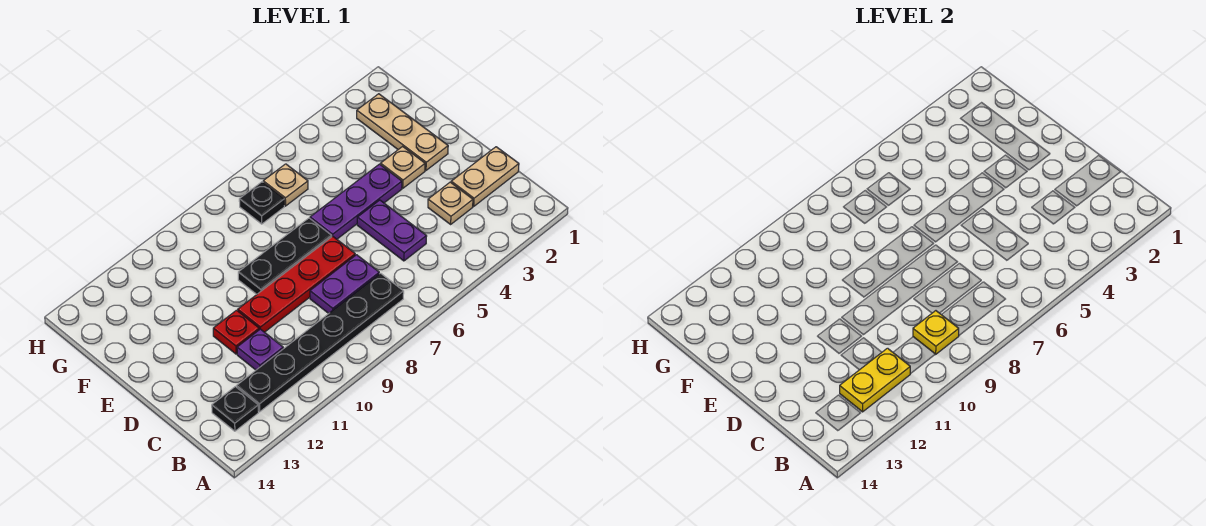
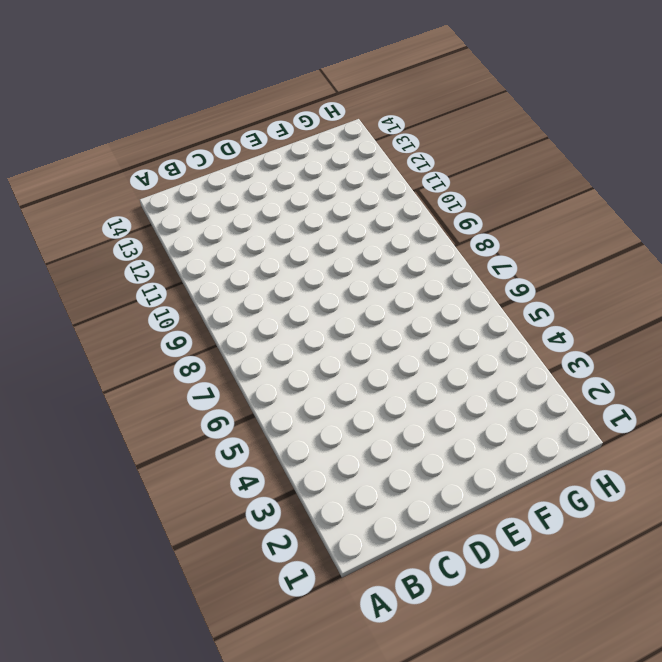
none -> black plate B7:B12 level 1
none -> black plate B13 level 1
none -> tan plate C1:C2 level 1

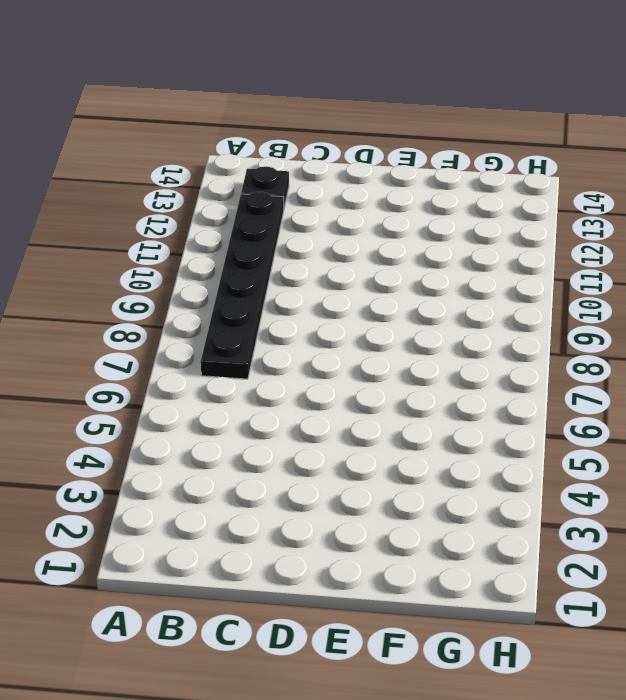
none -> tan plate C1:C2 level 1
none -> tan plate C3 level 1
none -> purple plate C5:D5 level 1

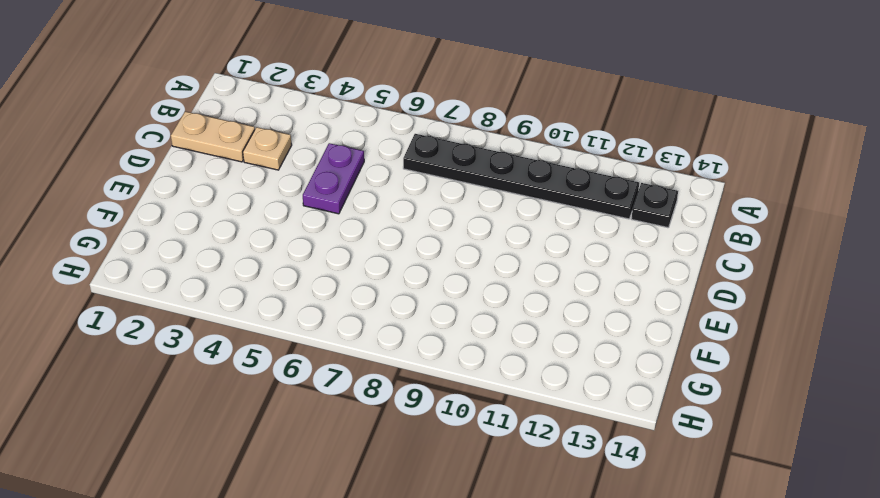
none -> purple plate C7:C8 level 1
none -> purple plate C11 level 1
none -> red plate D7:D10 level 1

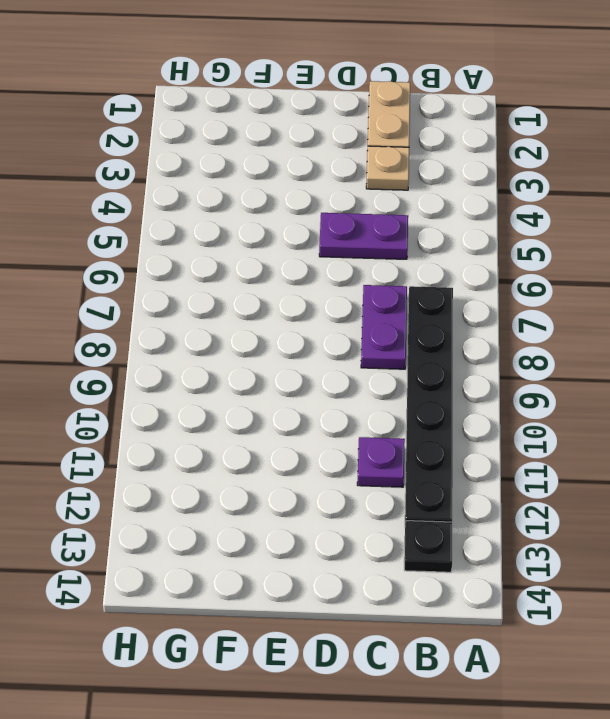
none -> red plate D7:D10 level 1
none -> red plate D11 level 1
none -> tan plate E2:G2 level 1

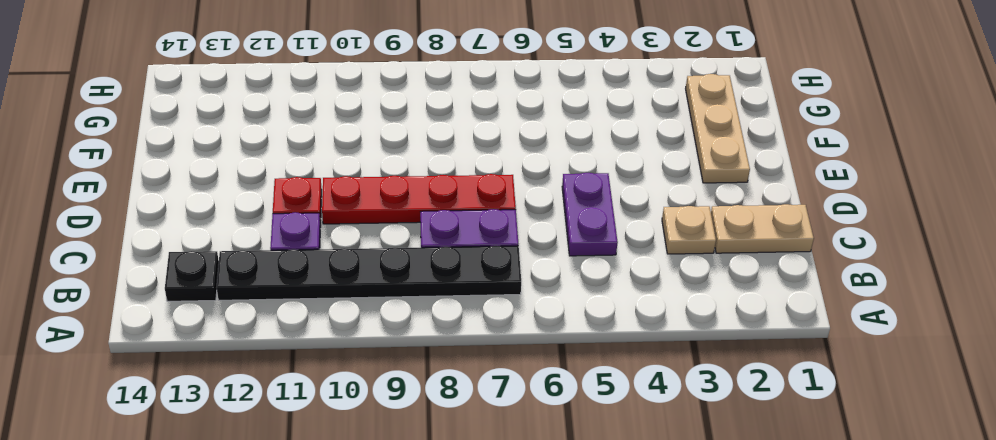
none -> tan plate E3 level 1
none -> purple plate E4:E6 level 1
none -> black plate E7:E9 level 1

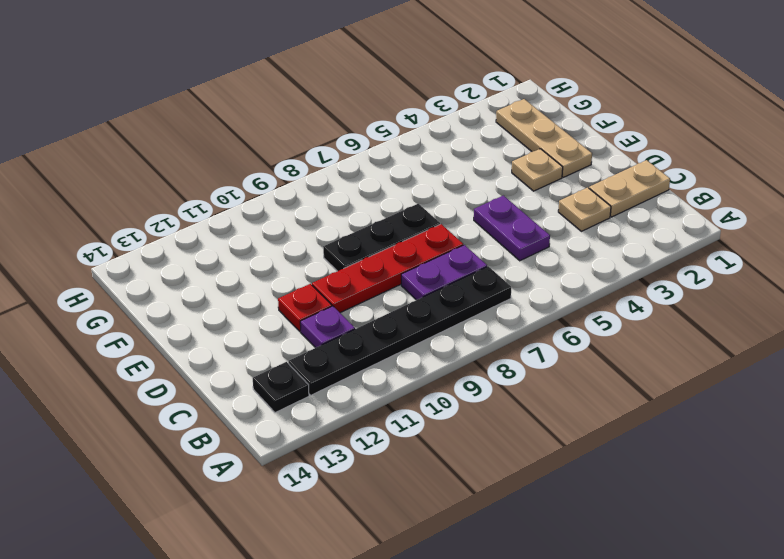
none -> purple plate E4:E6 level 1
none -> tan plate G6 level 1
none -> black plate G7 level 1

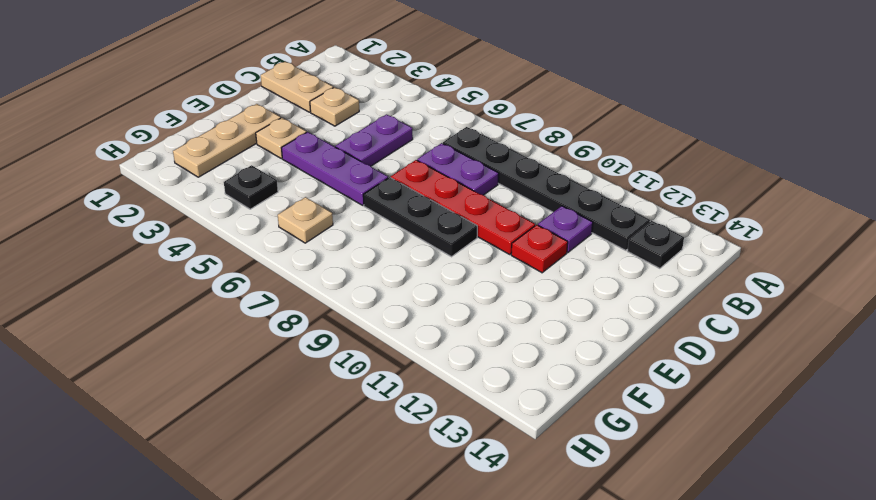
black plate G4 level 1 -> black plate G7 level 1
none -> yellow plate B9 level 2
none -> yellow plate B11:B12 level 2

